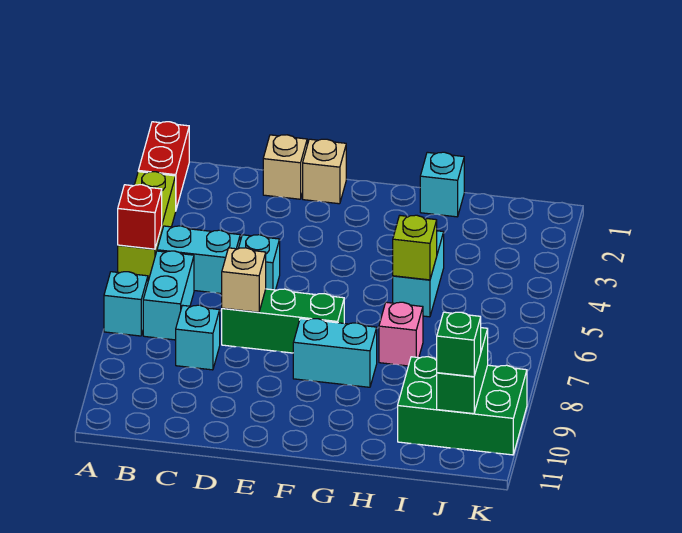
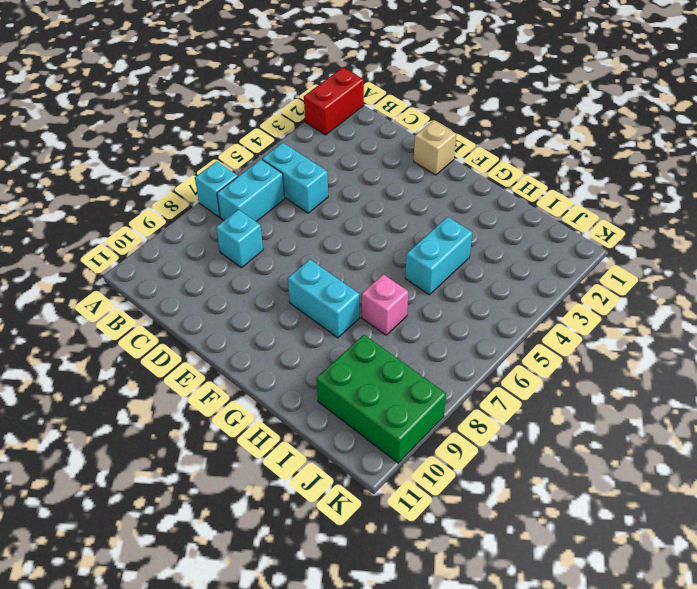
none -> lime brick A3:A5 level 1
none -> tan brick D1 level 1
none -> cyan brick D5 level 1

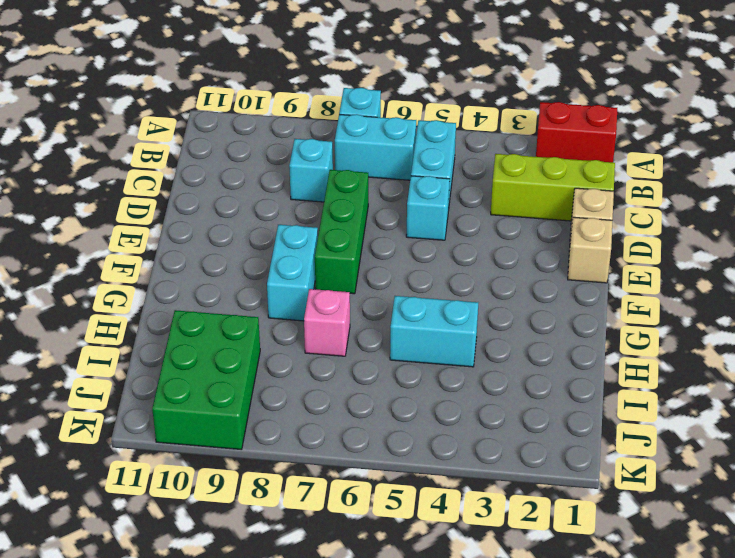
lime brick C1:C3 level 1 -> lime brick A3:A5 level 1
none -> cyan brick H1 level 1
none -> red brick A5 level 2
none -> tan brick D7 level 2

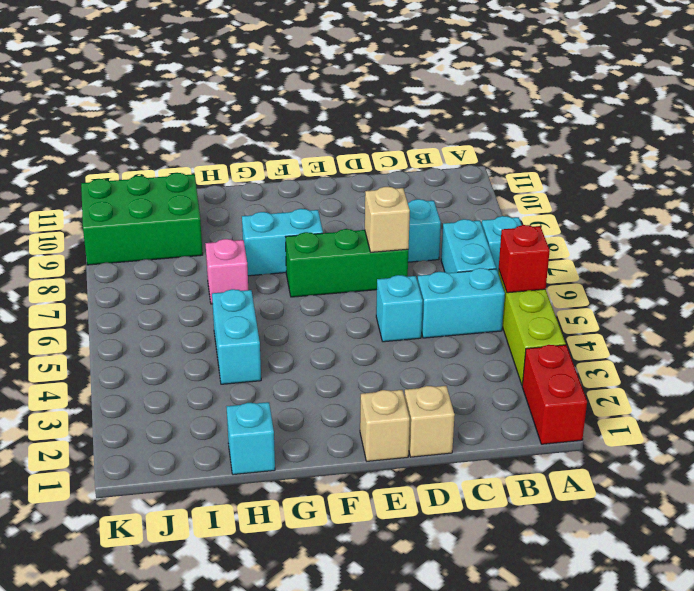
none -> lime brick H5 level 2
none -> green brick J9:J10 level 2
none -> green brick J10 level 3

